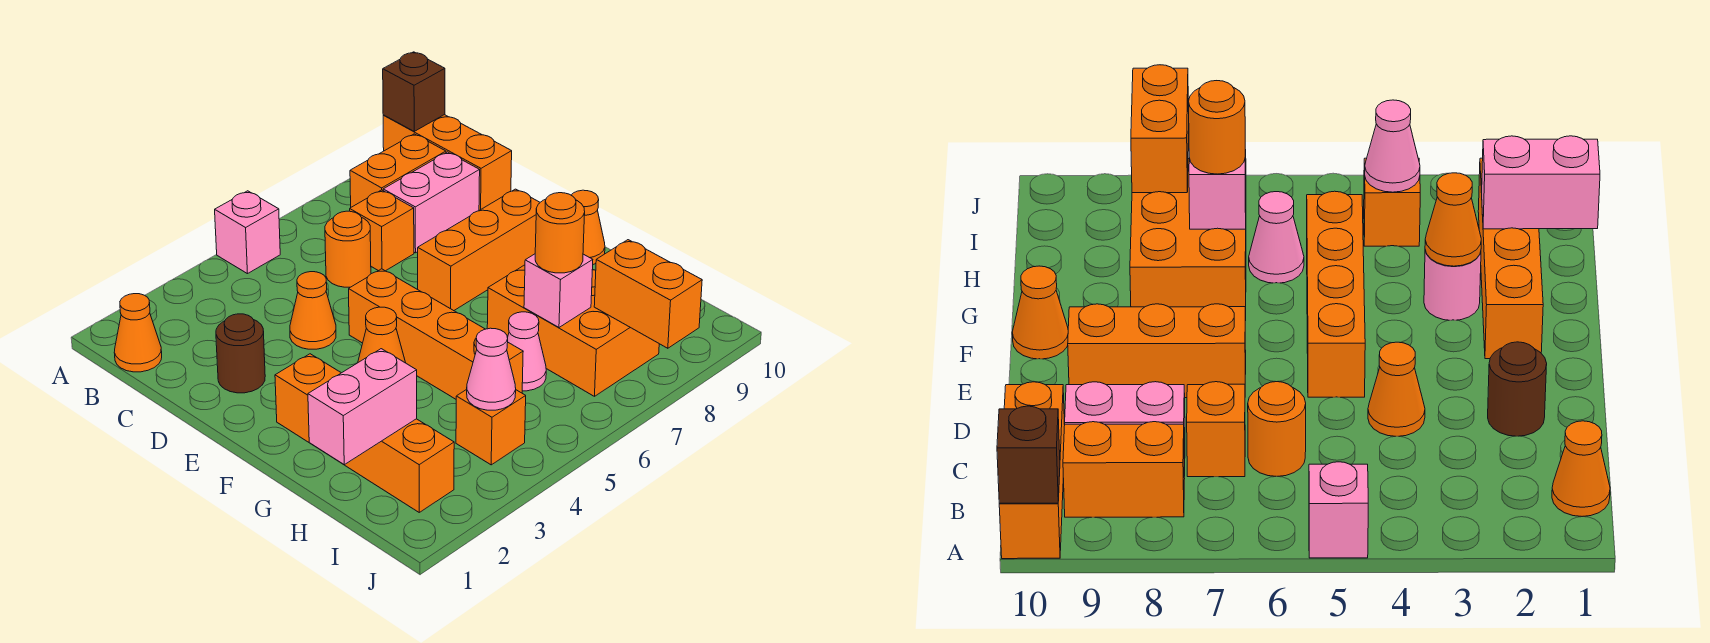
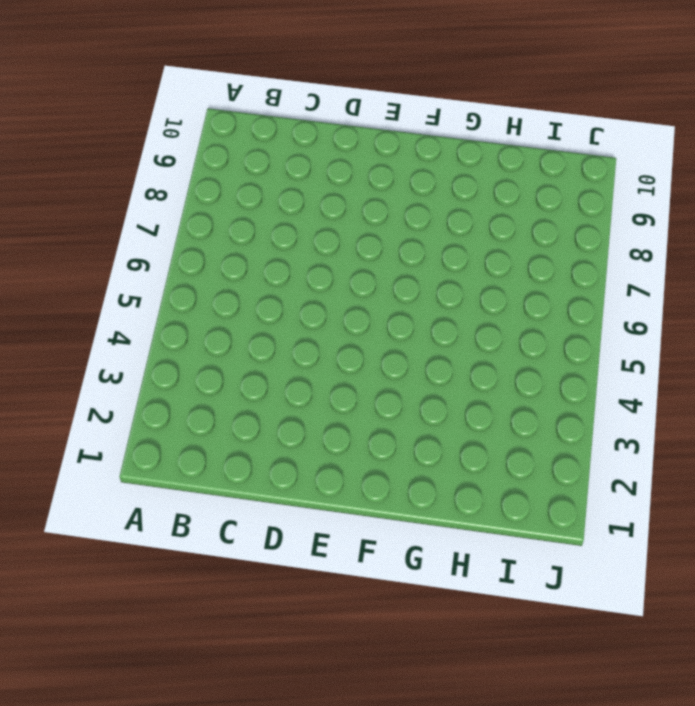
none -> pink brick A5 level 1
none -> orange brick A10:C10 level 1
none -> orange cone B1 level 1

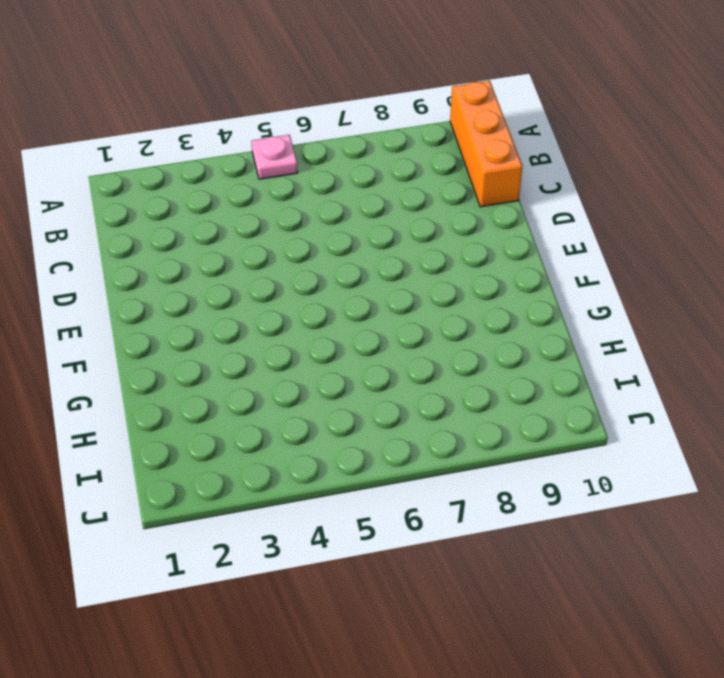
pink plate A5 level 1 -> pink brick A5 level 1
none -> orange cone B1 level 1
none -> orange brick B8:B9 level 1
none -> orange round brick C6 level 1

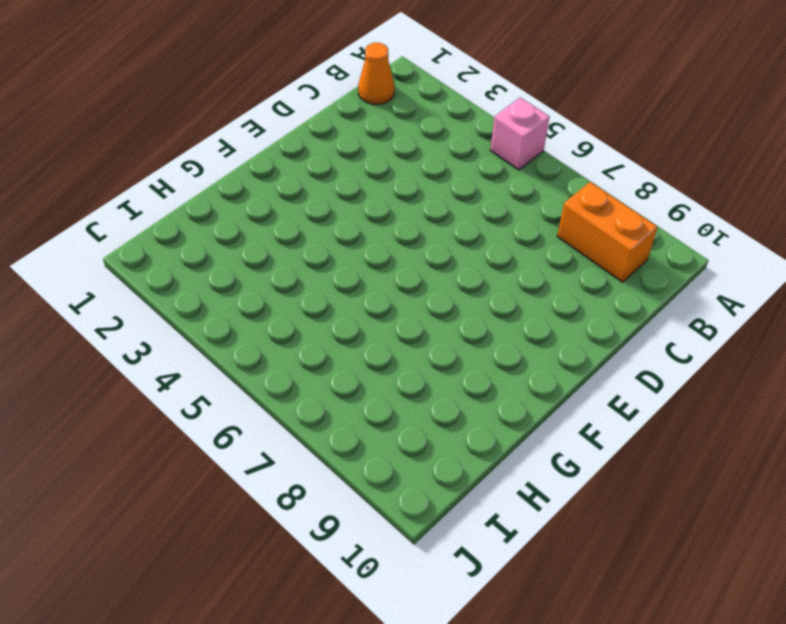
none -> orange brick A10:C10 level 1
none -> orange round brick C6 level 1
none -> orange brick C7 level 1

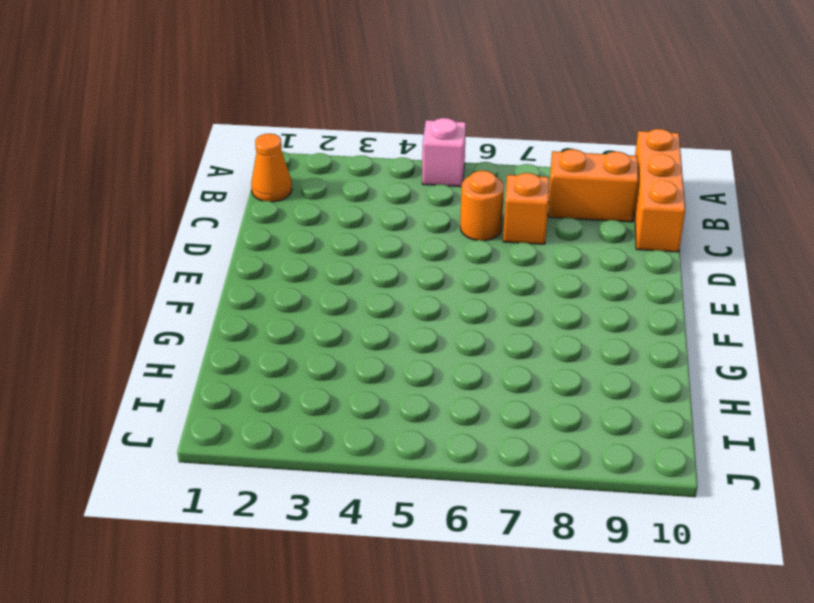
none -> pink brick C8:C9 level 1
none -> brown round brick D2 level 1
none -> orange cone D4 level 1

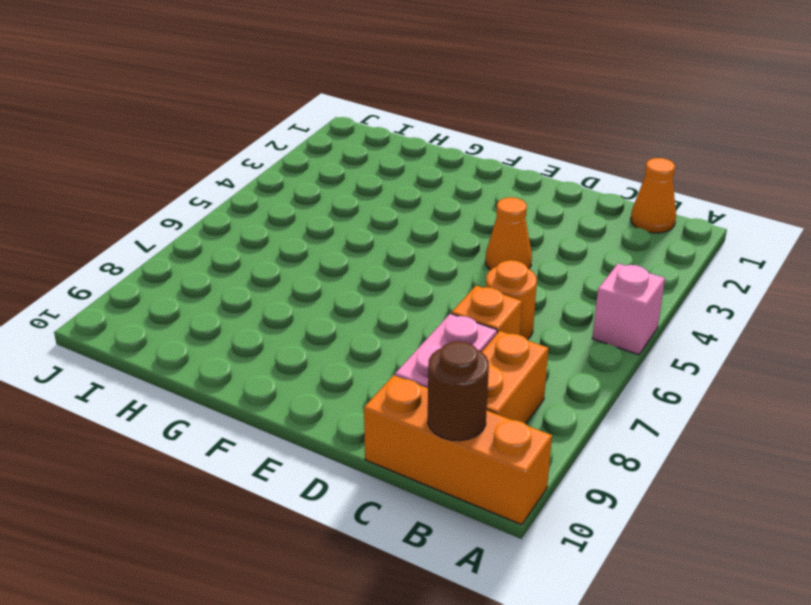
brown round brick B10 level 2 -> brown round brick D2 level 1
none -> orange brick E5:H5 level 1
none -> orange brick E7:E9 level 1
none -> orange brick F2:I2 level 1

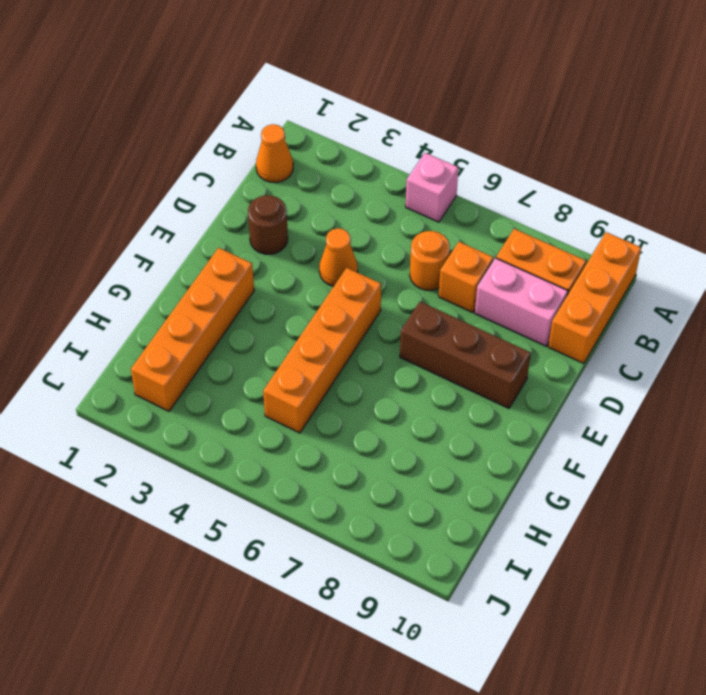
brown brick E7:E9 level 1 -> orange brick E7:E9 level 1
none -> orange cone F10 level 1
none -> pink round brick G3 level 1
none -> orange brick G7:I8 level 1

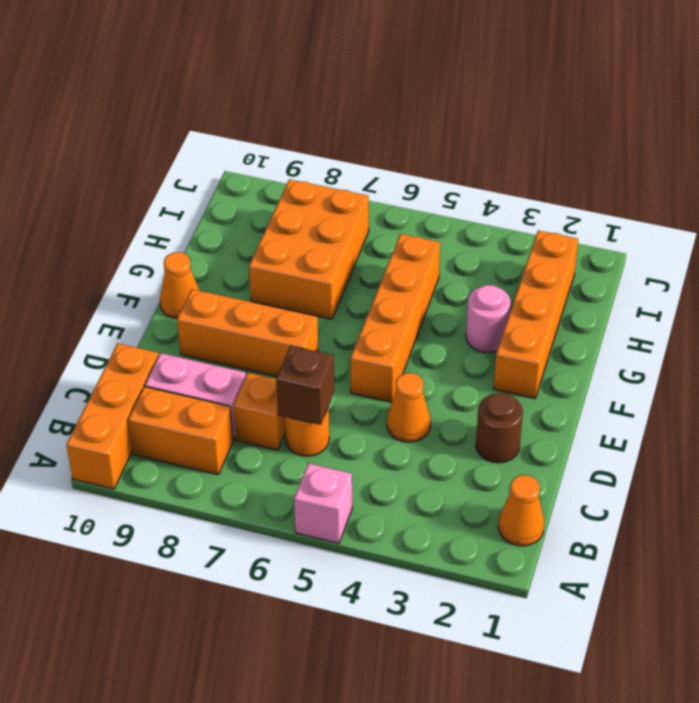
brown brick C6 level 2 -> brown brick A10 level 2
none -> pink cone H6 level 1
none -> orange brick I4 level 1
none -> orange cone G3 level 2

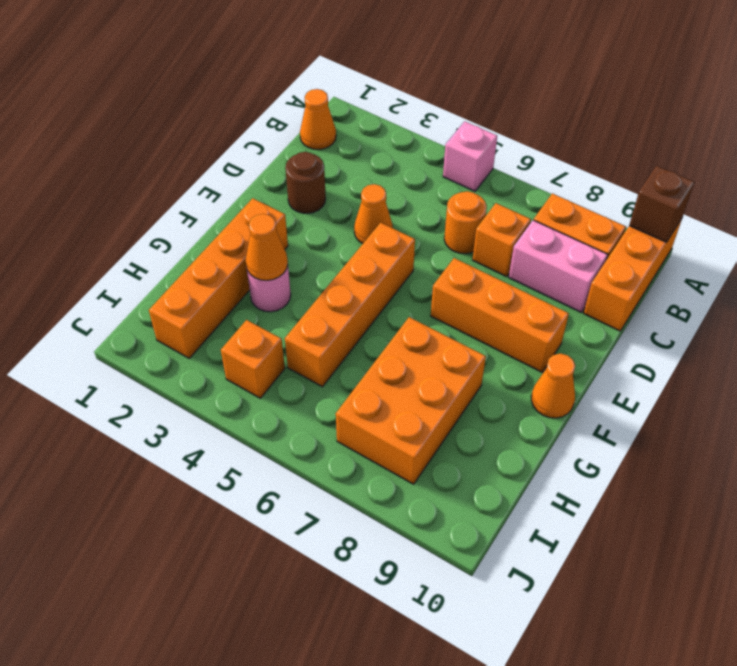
none -> pink cone H6 level 1
none -> pink brick H1:H2 level 2
none -> pink brick H7 level 2

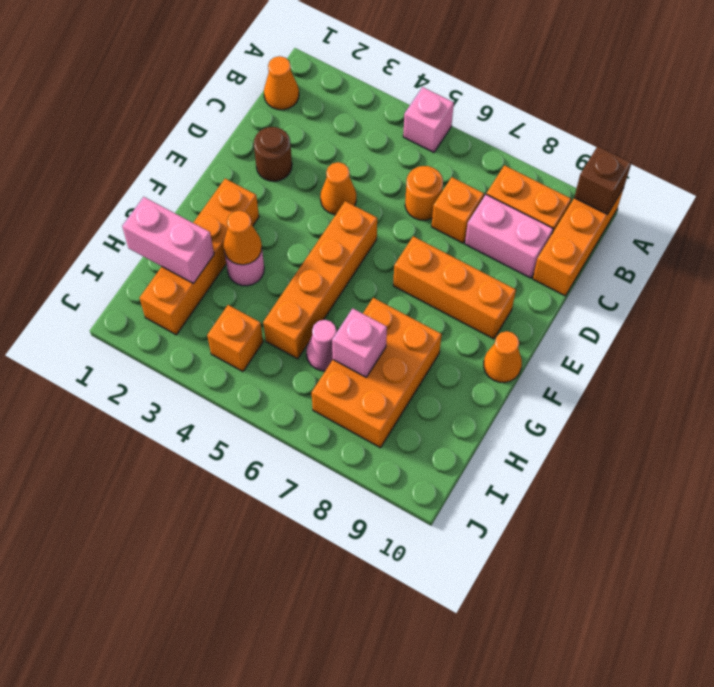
none -> pink cone I4 level 2
none -> orange brick I8:J8 level 2
none -> orange round brick H7 level 3

